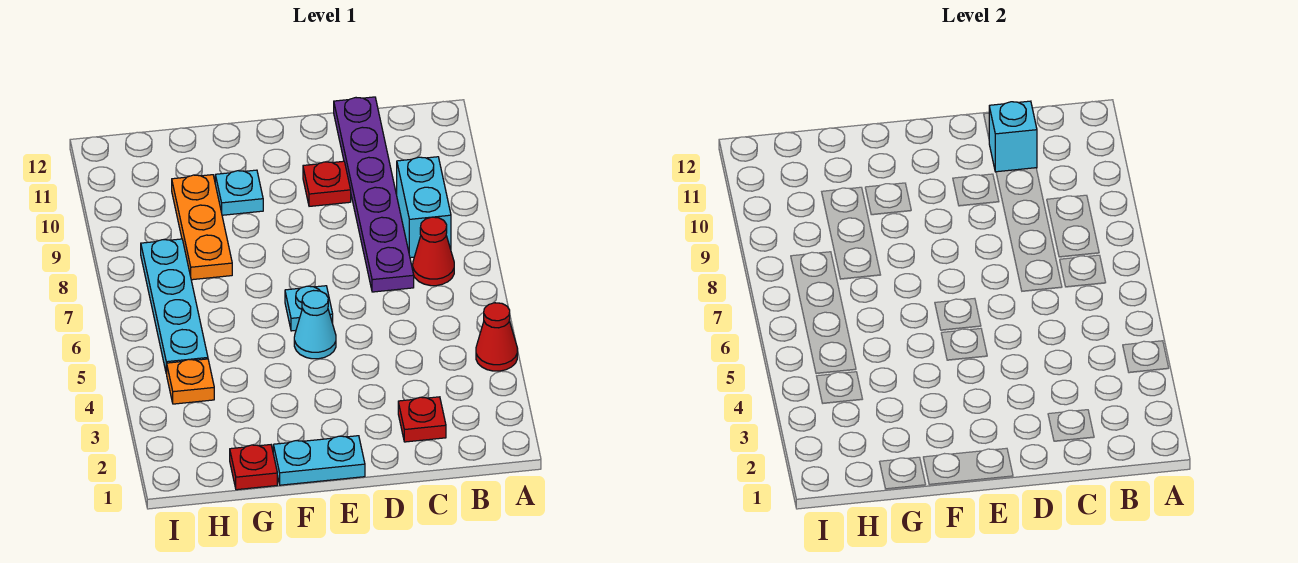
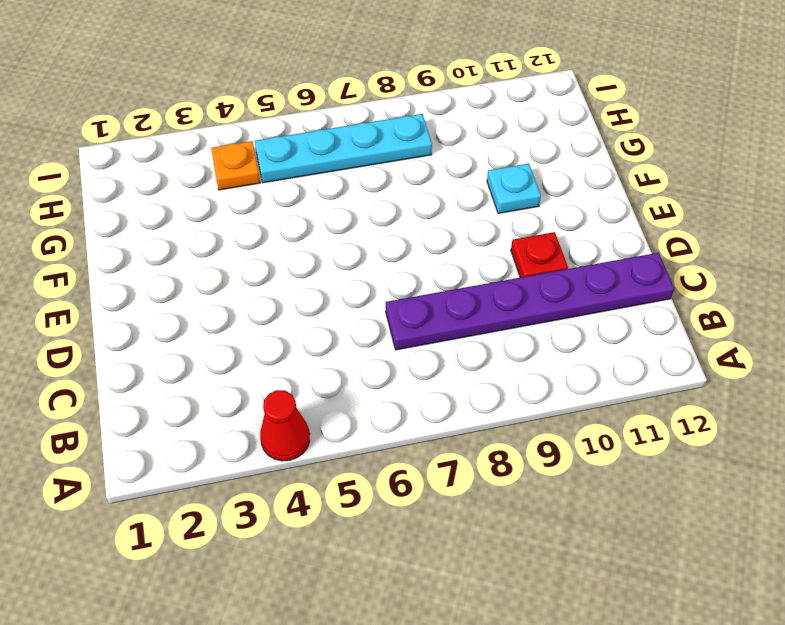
none -> red cone B7 level 1
none -> cyan brick B8:B9 level 1
none -> red plate C2 level 1

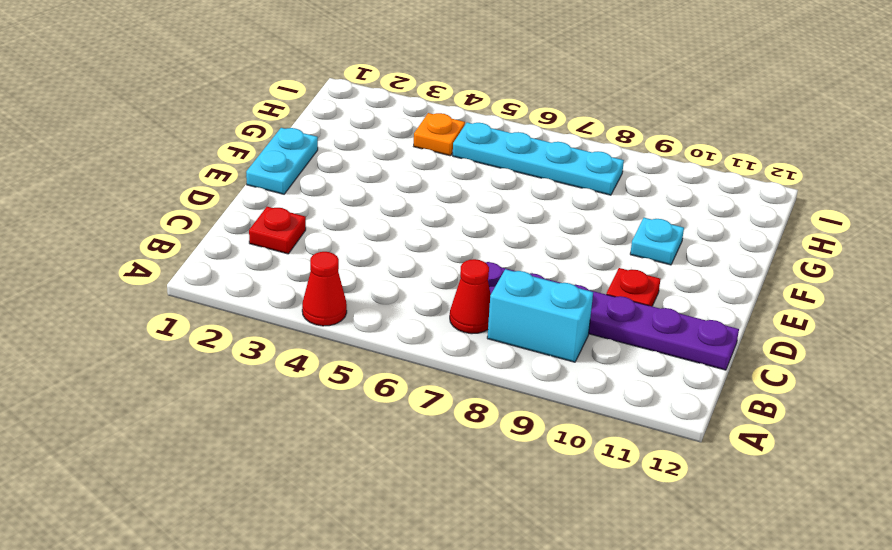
none -> cyan cone E5 level 1
none -> cyan plate E6 level 1
none -> red plate G1 level 1

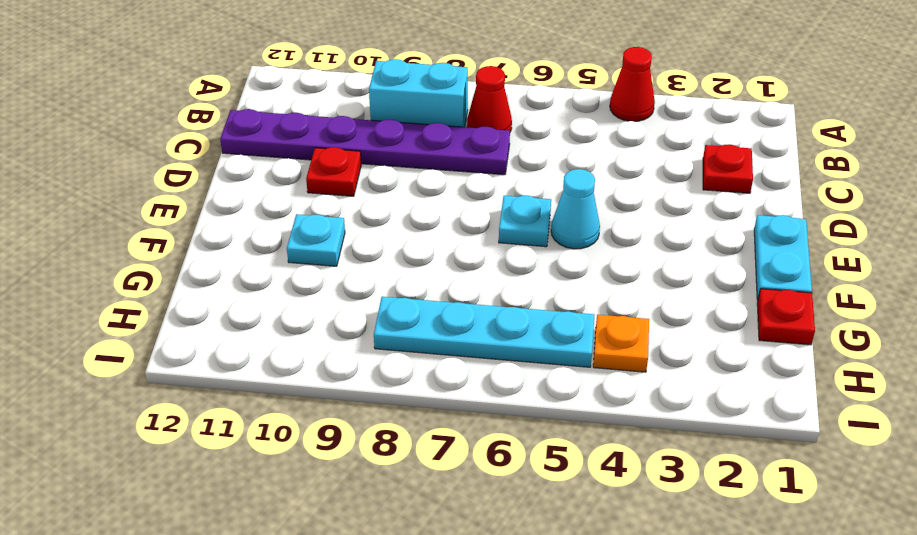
none -> orange plate G8:G10 level 1
none -> cyan brick C11 level 2

